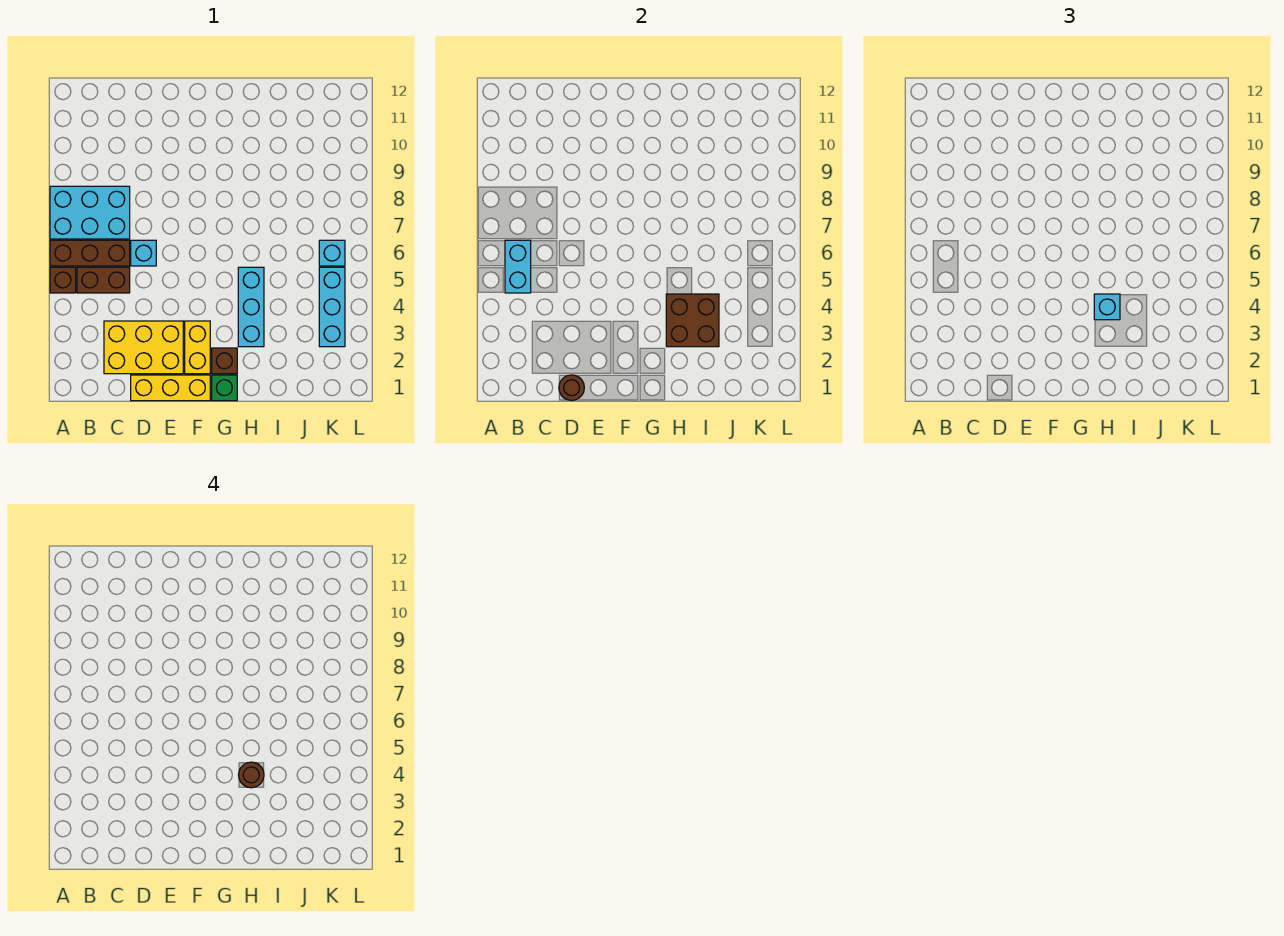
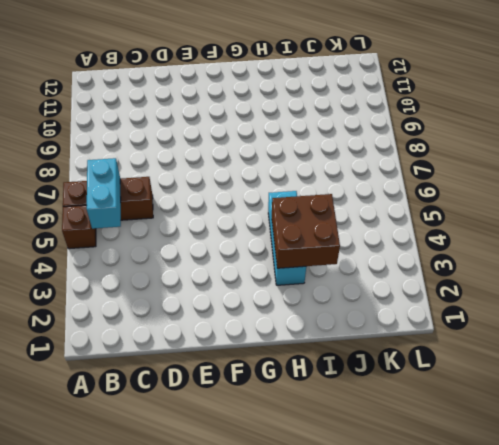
none -> cyan brick A7:C8 level 1
none -> brown brick B5:C5 level 1
none -> yellow brick C2:E3 level 1

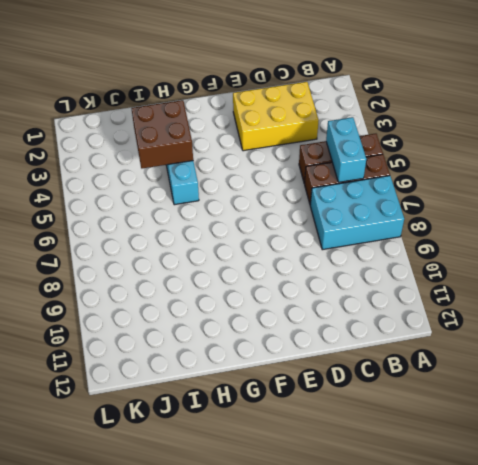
none -> yellow brick D1:F1 level 1
none -> cyan brick D6 level 1
none -> yellow brick F2:F3 level 1

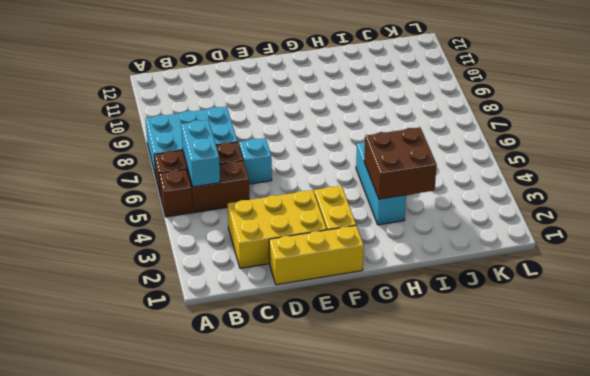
none -> green brick G1 level 1
none -> brown brick G2 level 1
none -> cyan brick K3:K5 level 1

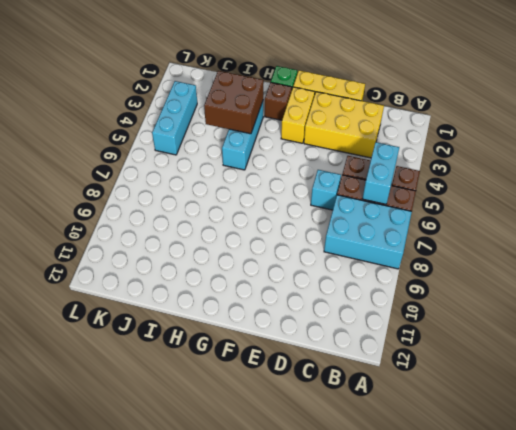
none -> cyan brick K6 level 1
none -> brown round brick D1 level 2
none -> cyan brick H4 level 3

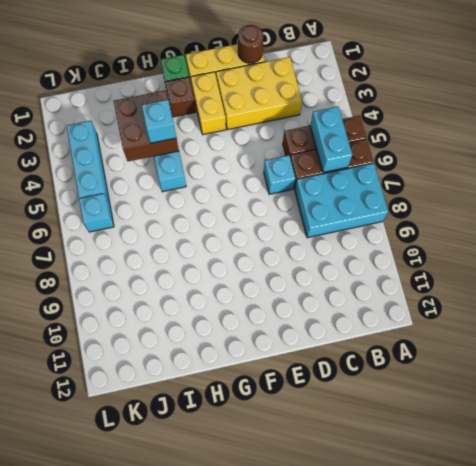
none -> brown round brick H4 level 4

